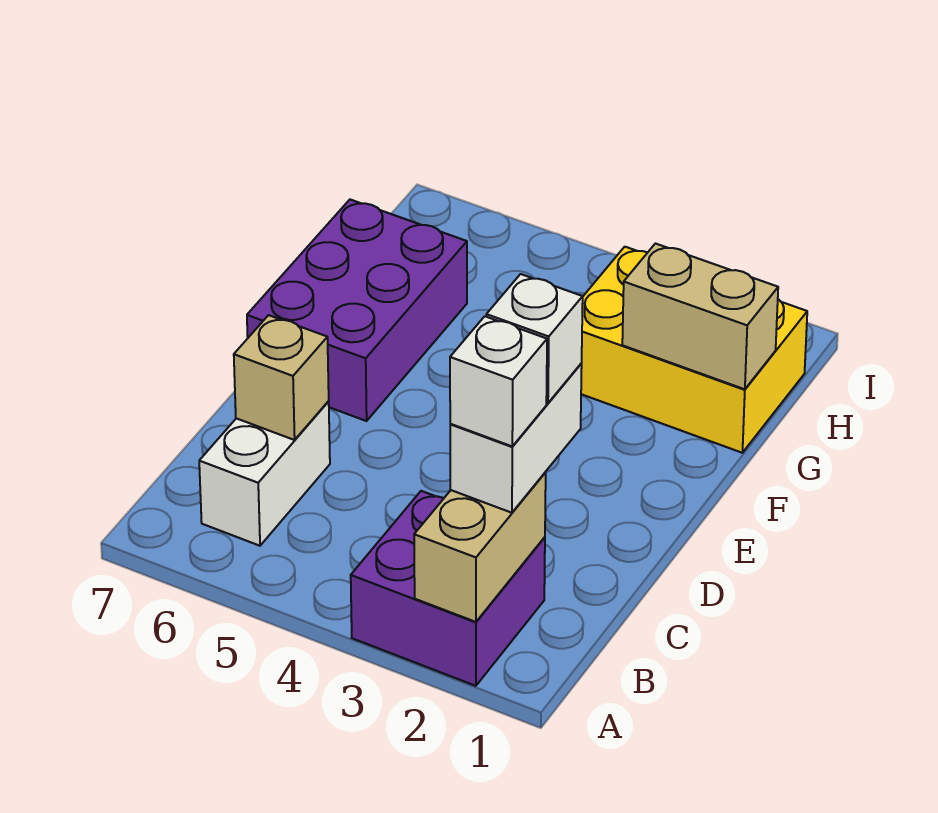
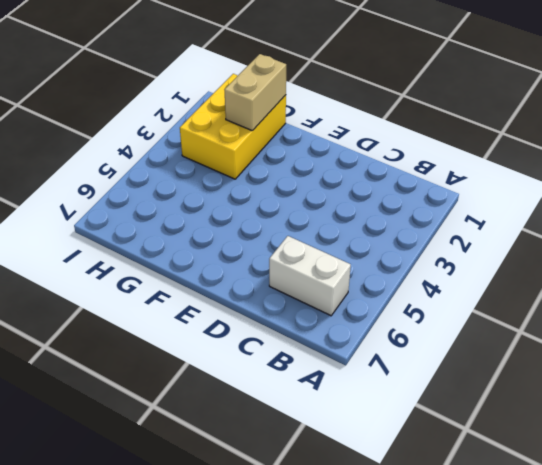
none -> purple brick A2:B3 level 1
none -> purple brick E6:G7 level 1

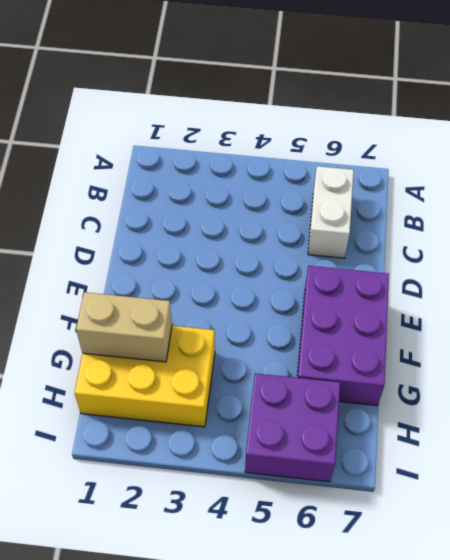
purple brick H5:I6 level 1 -> purple brick A2:B3 level 1
none -> tan brick A2:B2 level 2
none -> tan brick C6 level 2

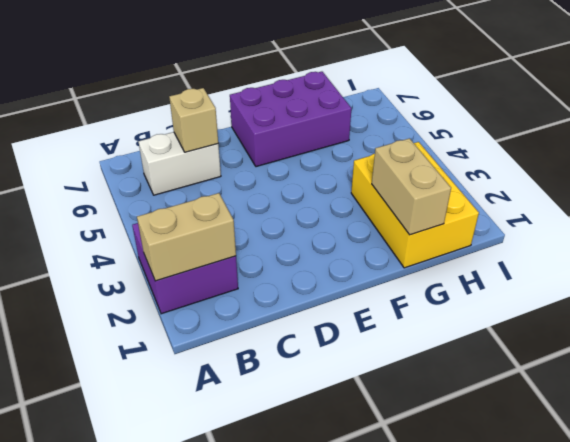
none -> white brick B2:C2 level 3
none -> white brick B2 level 4

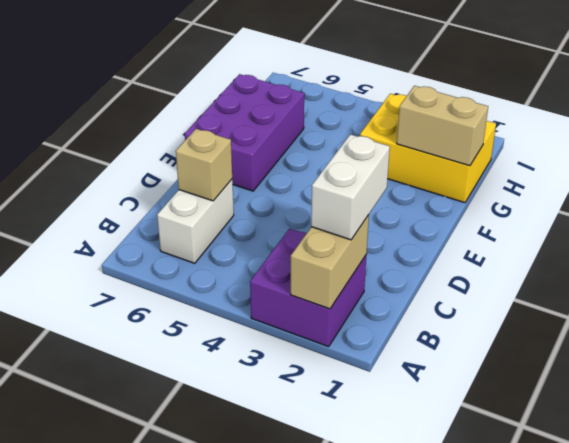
none -> white brick B2 level 4
none -> white brick C2 level 4

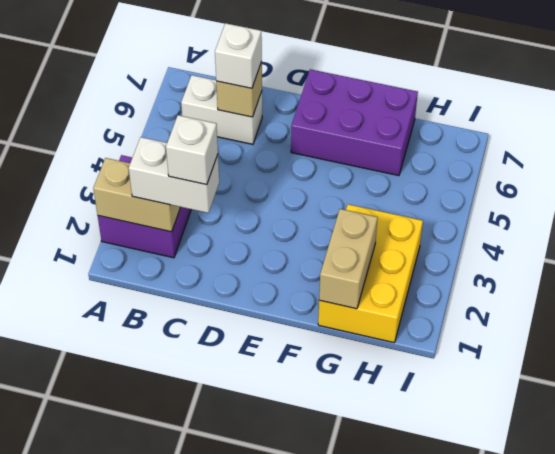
white brick C6 level 3 -> white brick B2 level 4

